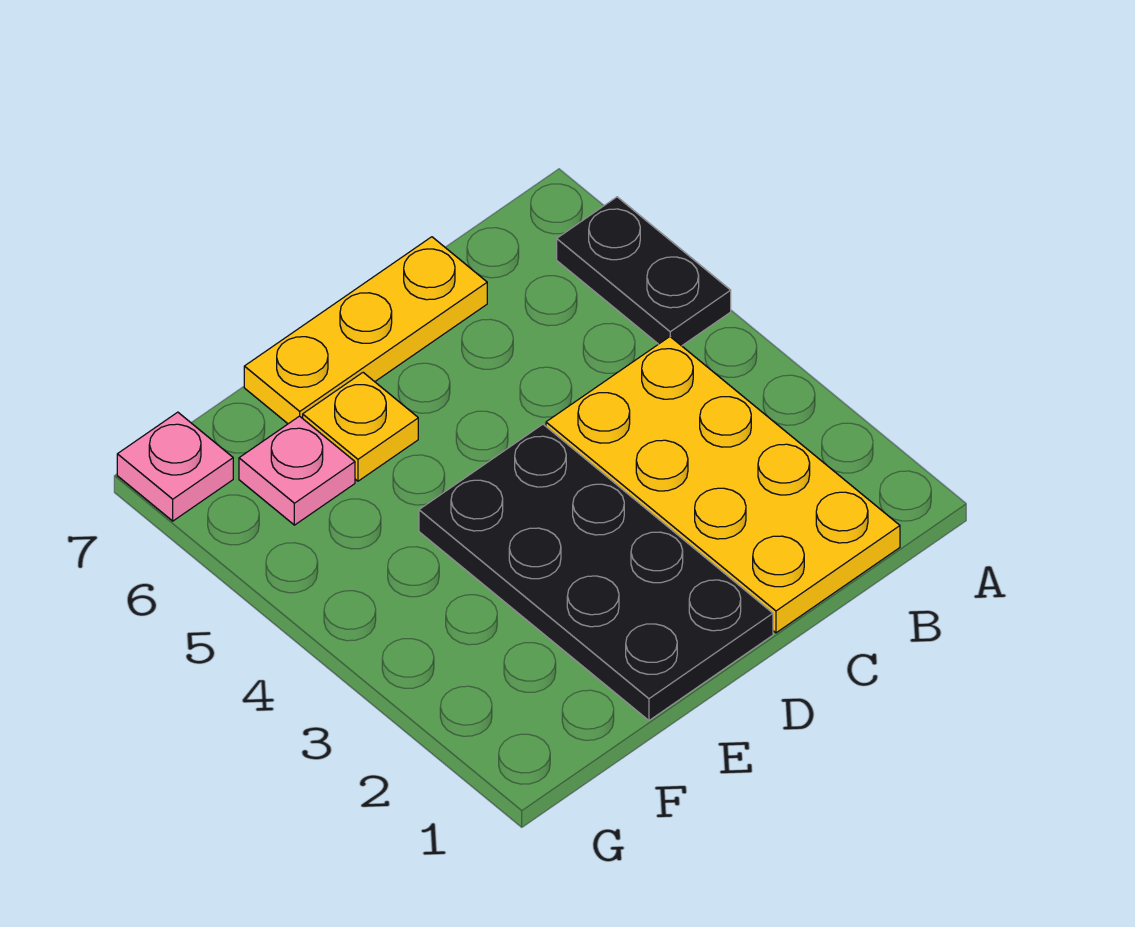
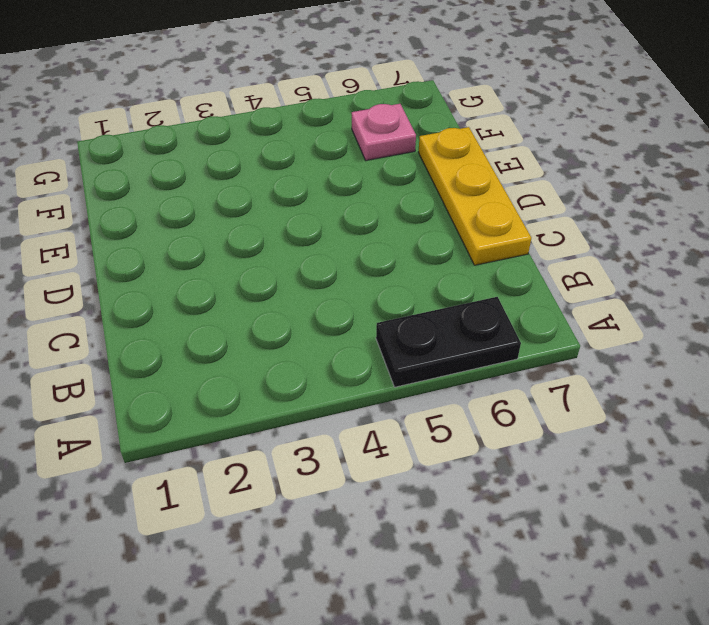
none -> yellow plate B1:C4 level 1
none -> black plate D1:E4 level 1

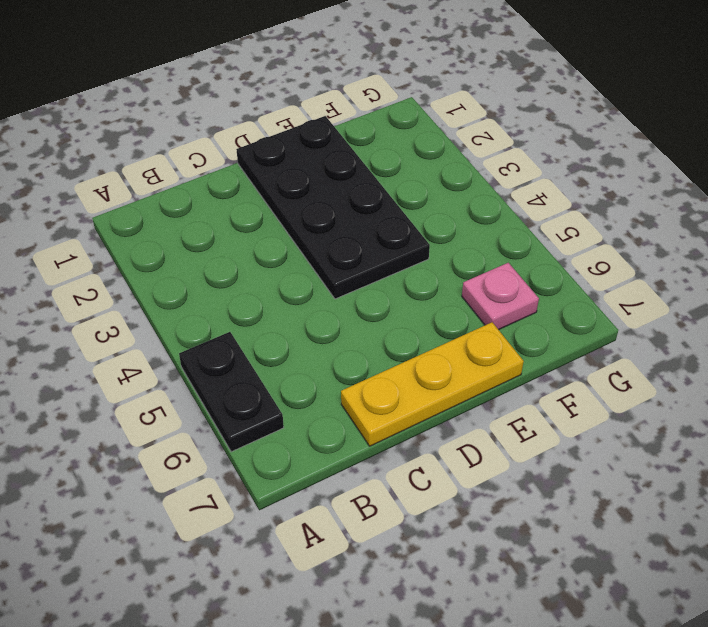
none -> yellow plate B1:C4 level 1
none -> yellow plate E6 level 1

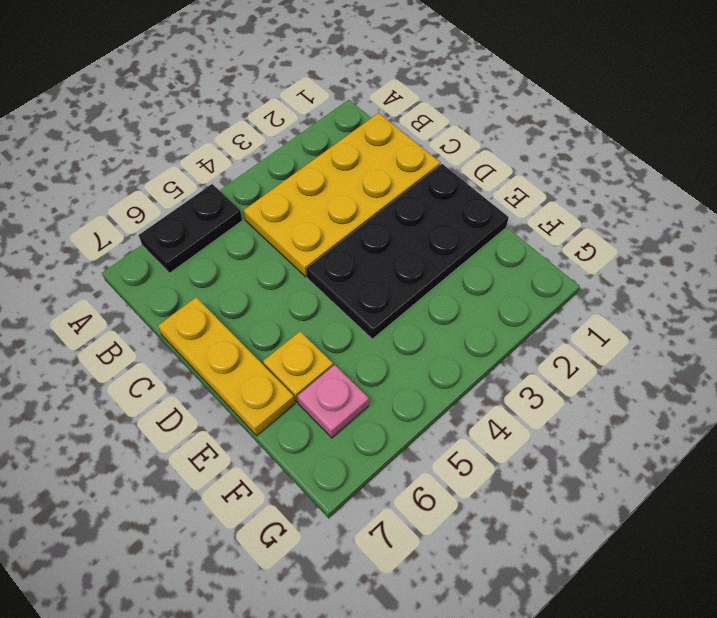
none -> pink plate G7 level 1

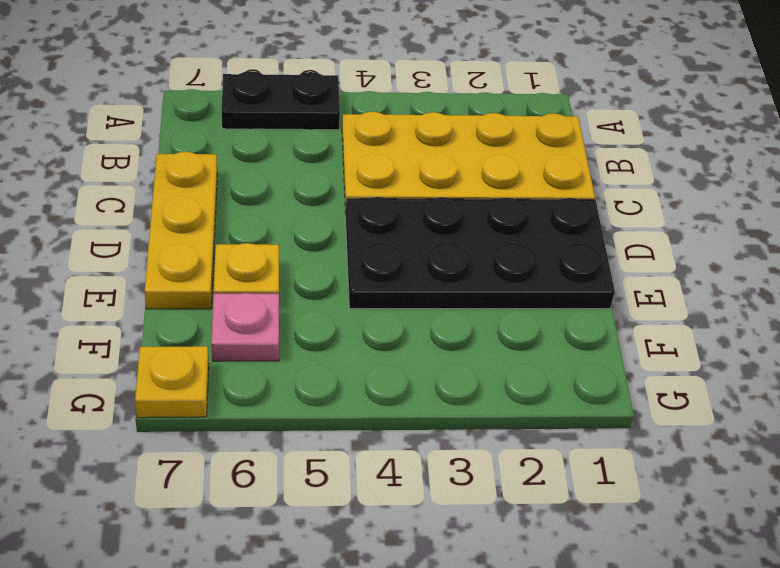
yellow plate G7 level 1 -> pink plate G7 level 1

